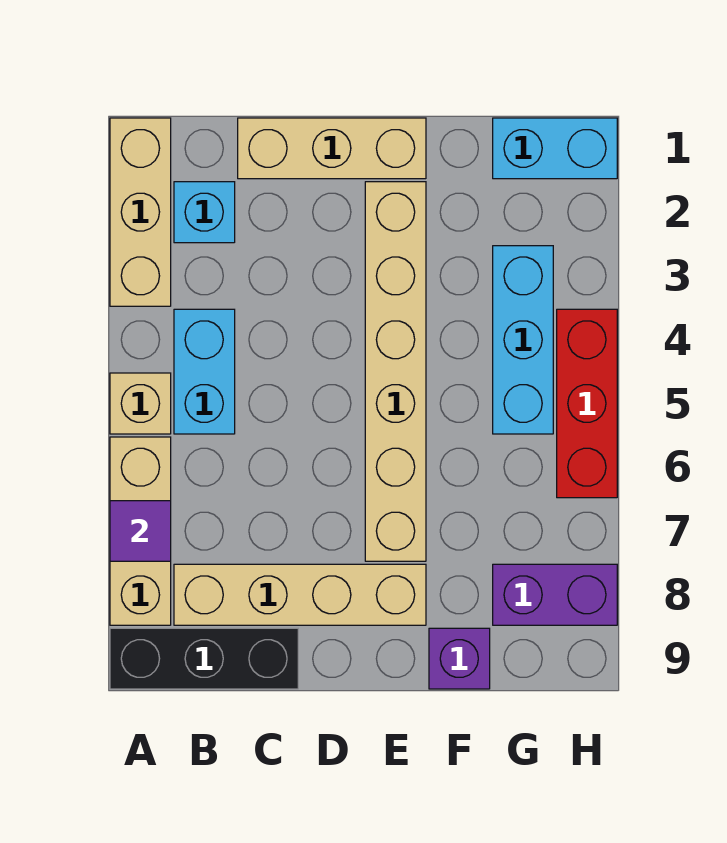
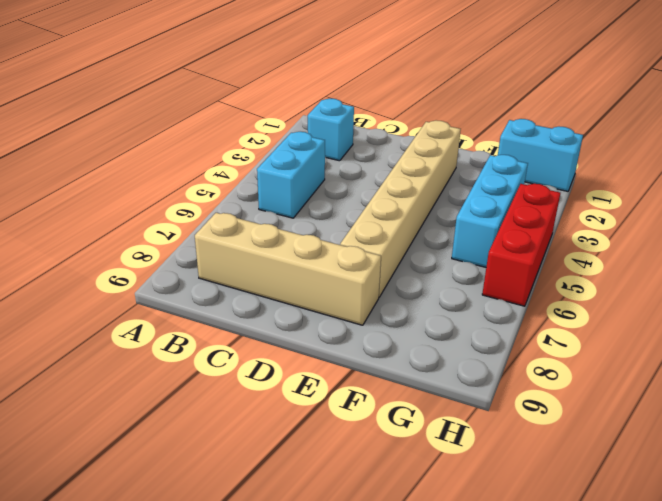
none -> tan brick A1:A3 level 1
none -> tan brick A5 level 1
none -> tan brick A6:A8 level 1

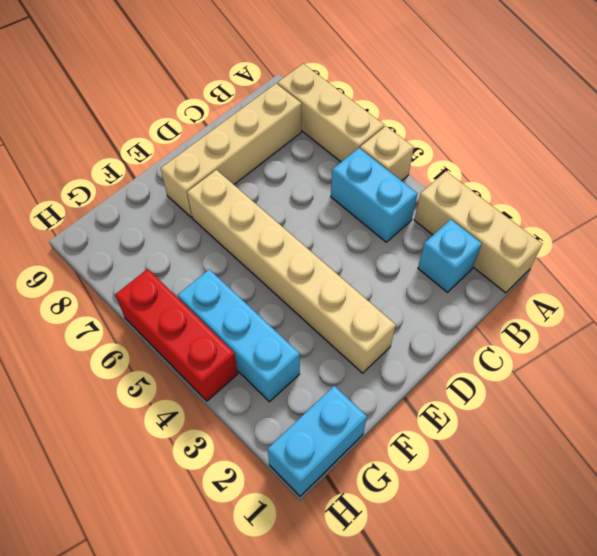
none -> black brick A9:C9 level 1
none -> tan brick C1:E1 level 1
none -> purple brick F9 level 1

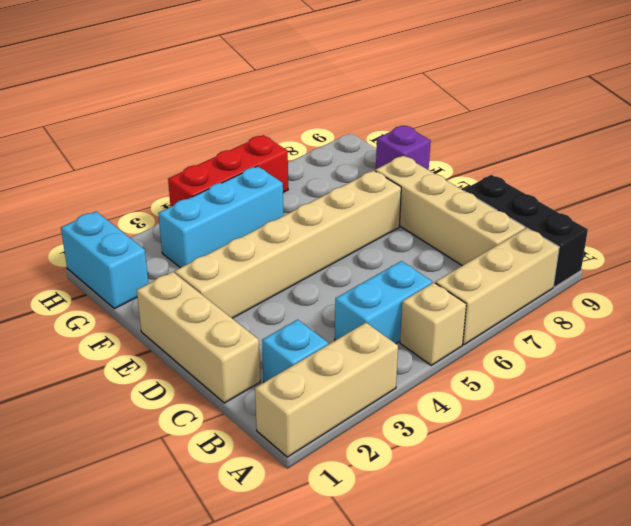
none -> purple brick G8:H8 level 1
none -> purple tile A7 level 2

